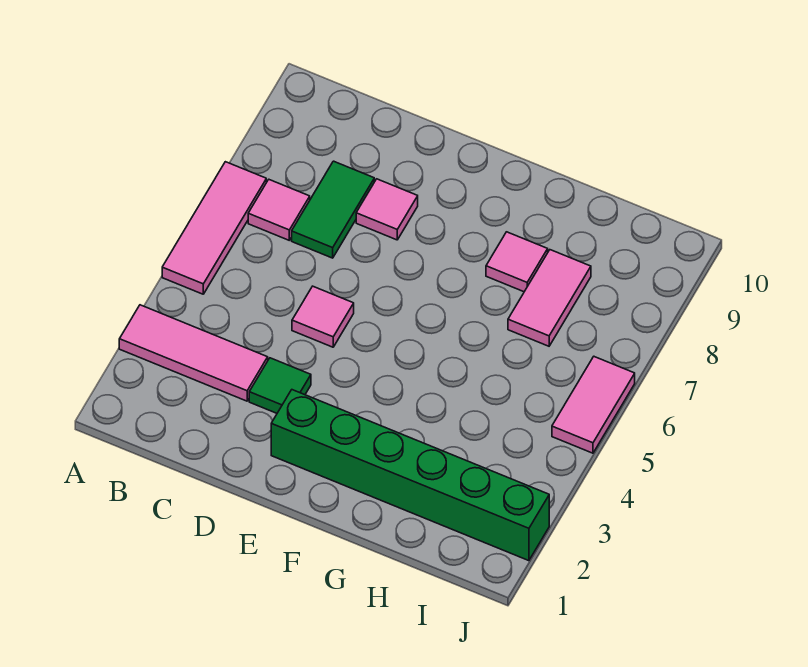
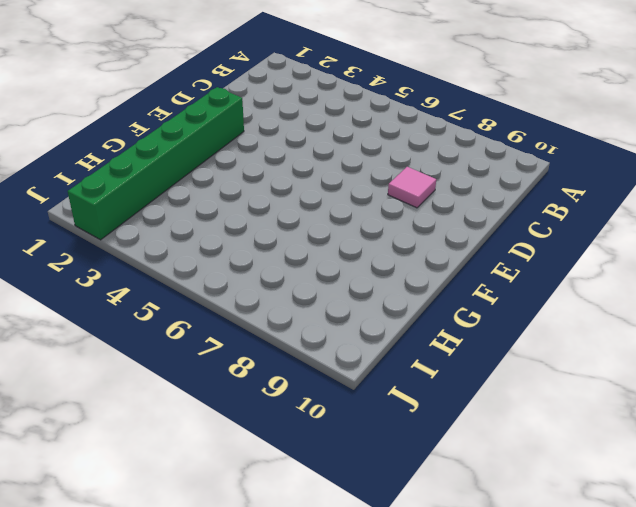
none -> pink tile A3:C3 level 1
none -> pink tile A5:A7 level 1

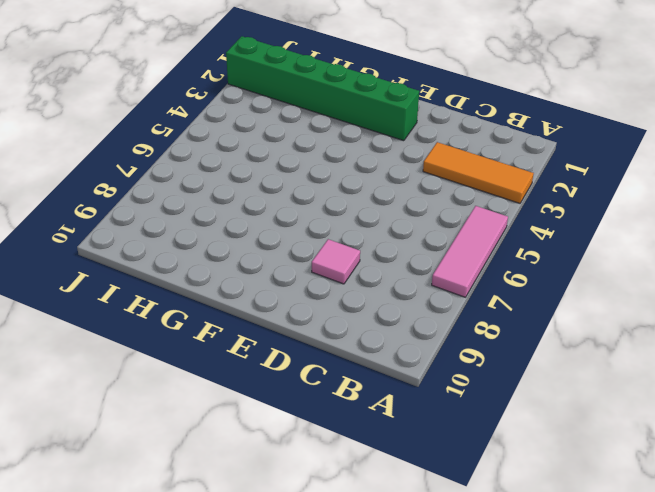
orange tile A3:C3 level 1 -> pink tile A3:C3 level 1
none -> pink tile B7 level 1
none -> green tile C7:C8 level 1

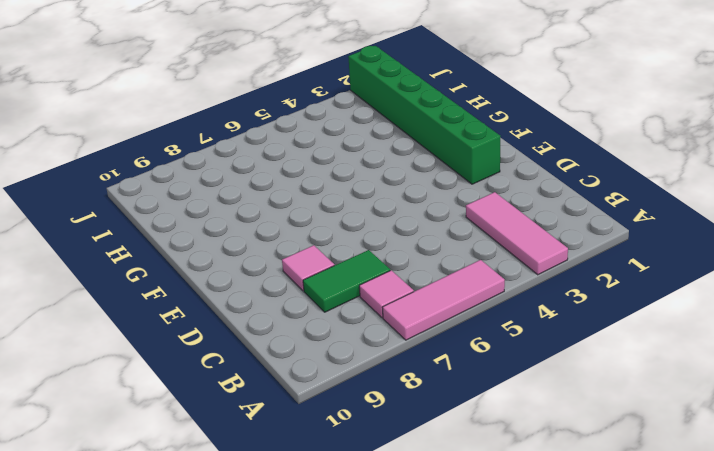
none -> green tile D3 level 1
none -> pink tile D5 level 1

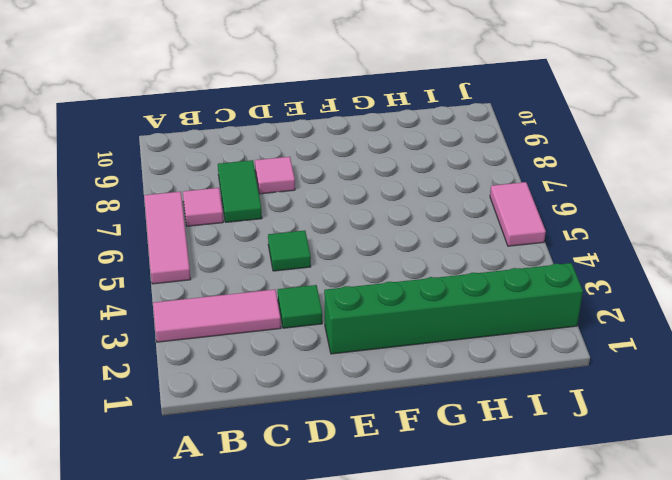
green tile D5 level 1 -> pink tile D5 level 1
none -> pink tile G8 level 1
none -> pink tile H7:H8 level 1

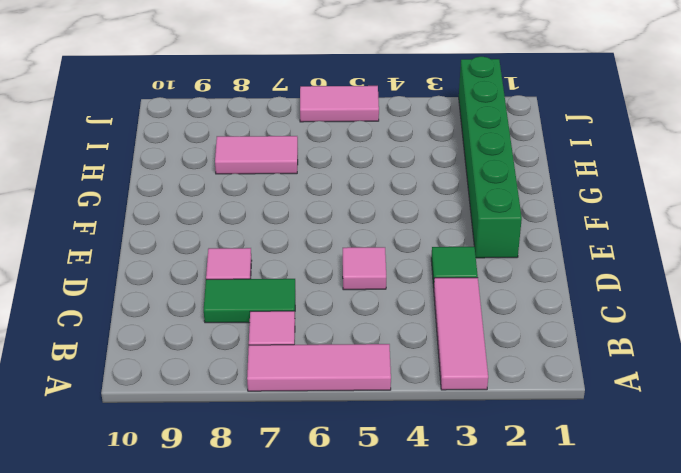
none -> pink tile G8 level 1

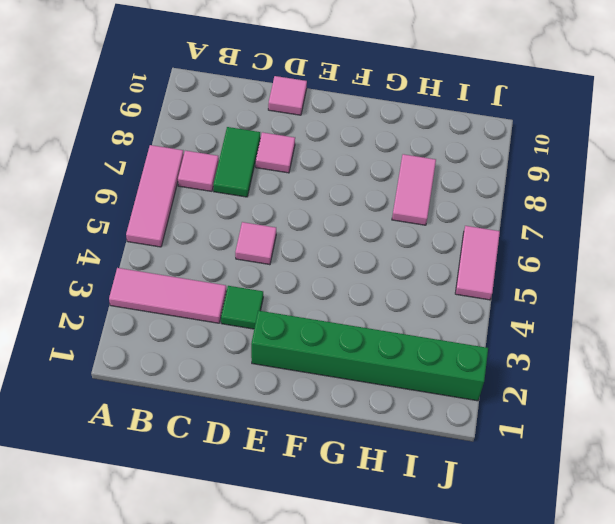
pink tile D10 level 1 -> pink tile G8 level 1

